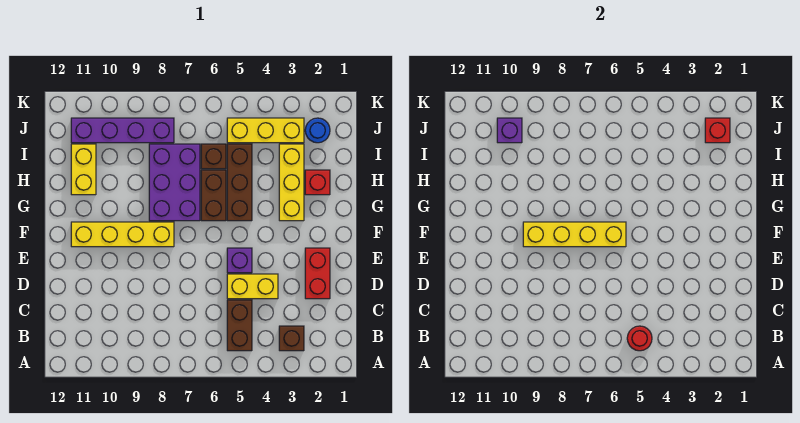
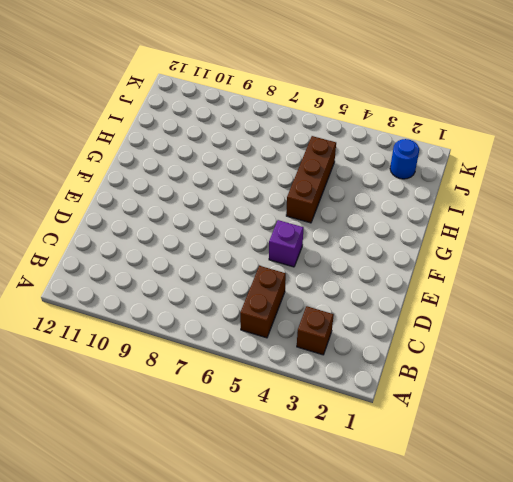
none -> red brick D2:E2 level 1
none -> yellow brick D4:D5 level 1
none -> yellow brick F8:F11 level 1

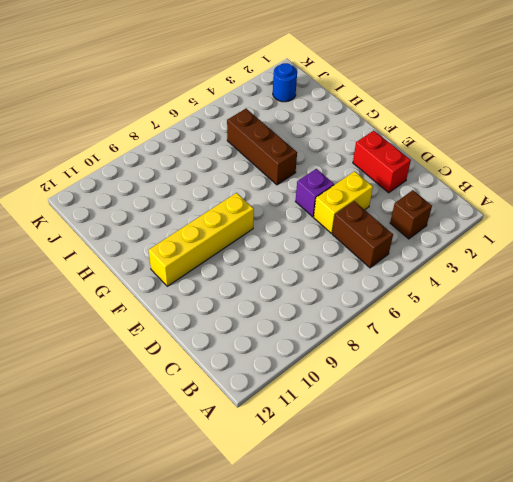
none -> yellow brick G3:I3 level 1
none -> brown brick G6:H6 level 1
none -> purple brick G7:I8 level 1

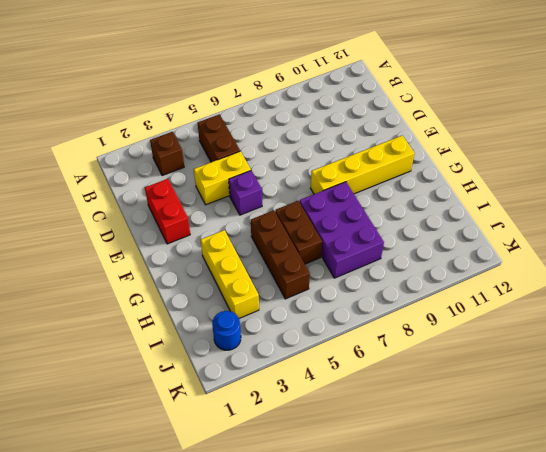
none -> red brick H2 level 1
none -> yellow brick H11:I11 level 1
none -> brown brick I6 level 1

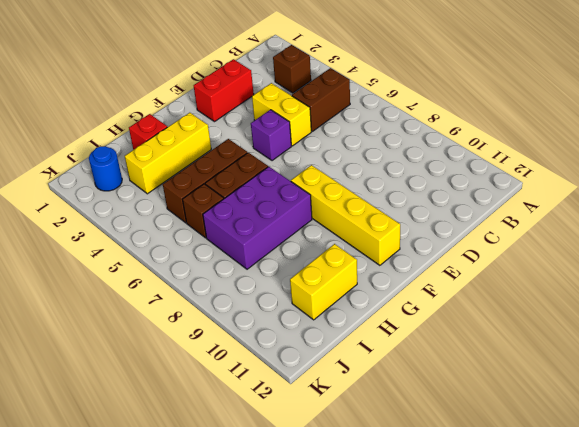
none -> yellow brick J3:J5 level 1
none -> purple brick J8:J11 level 1
none -> red round brick B5 level 2

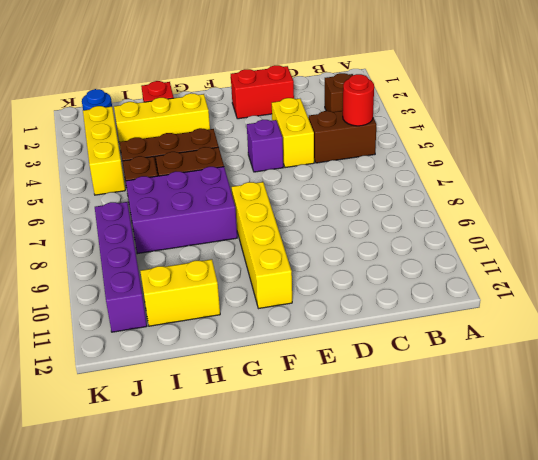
none -> yellow brick F6:F9 level 2
none -> red brick J2 level 2
none -> purple brick J10 level 2

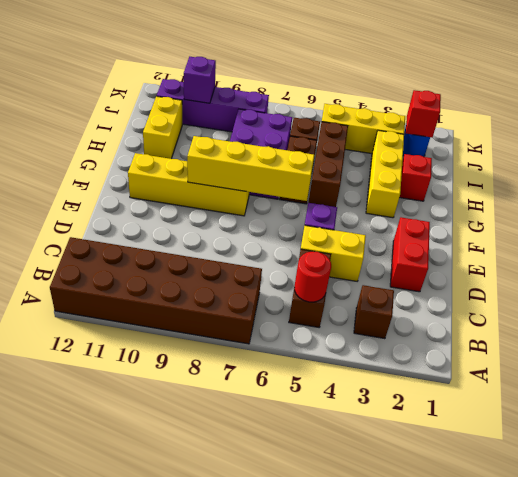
brown brick A7:B12 level 1 -> none

